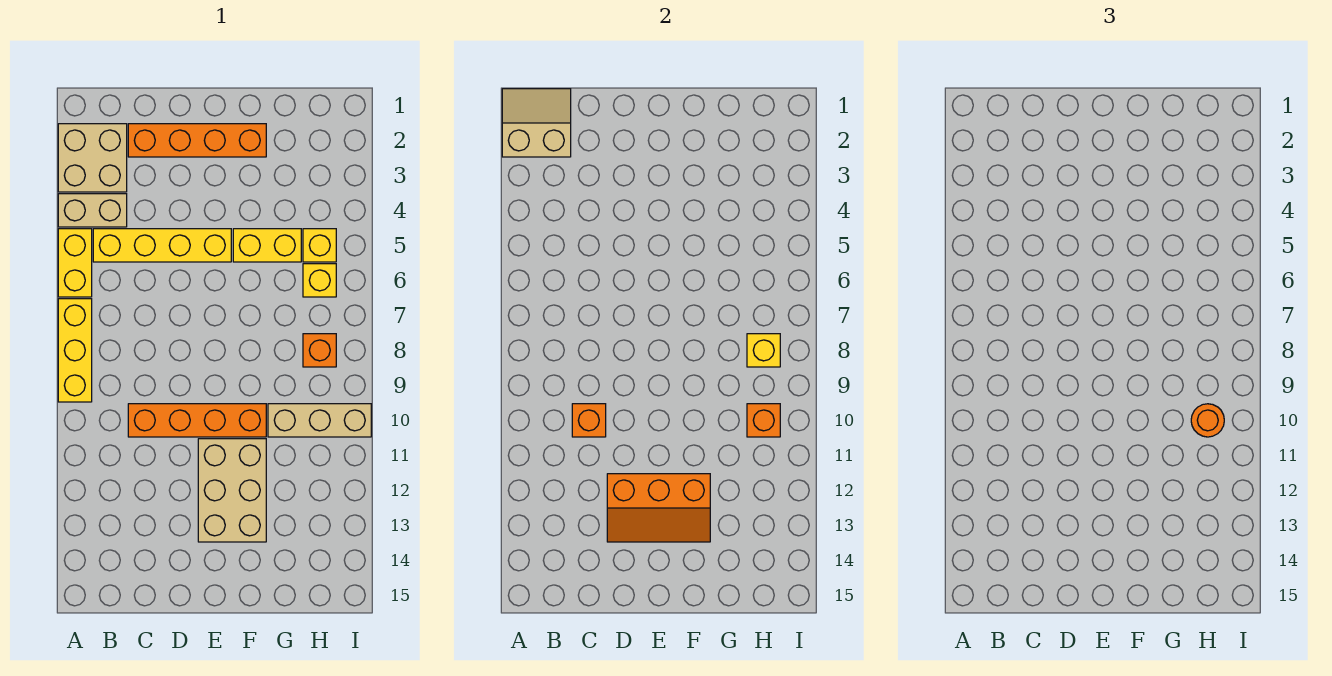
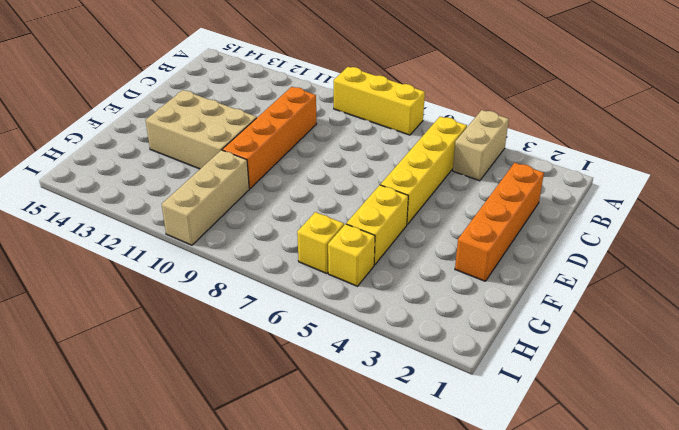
none -> tan brick A2:B3 level 1
none -> yellow brick A5:A6 level 1
none -> orange brick H8 level 1

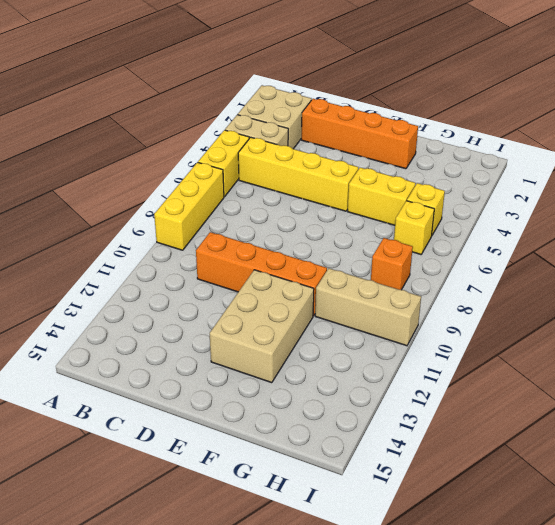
none -> tan slope A1:B2 level 2 top 2
none -> orange brick C10 level 2
none -> orange slope D12:F13 level 2 top 12

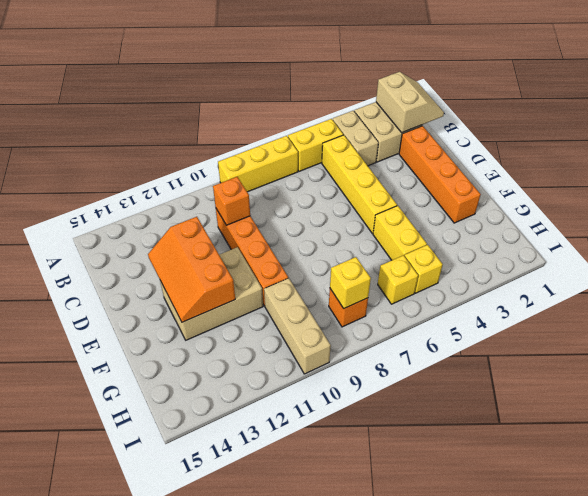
none -> orange brick H10 level 2
none -> orange round brick H10 level 3

